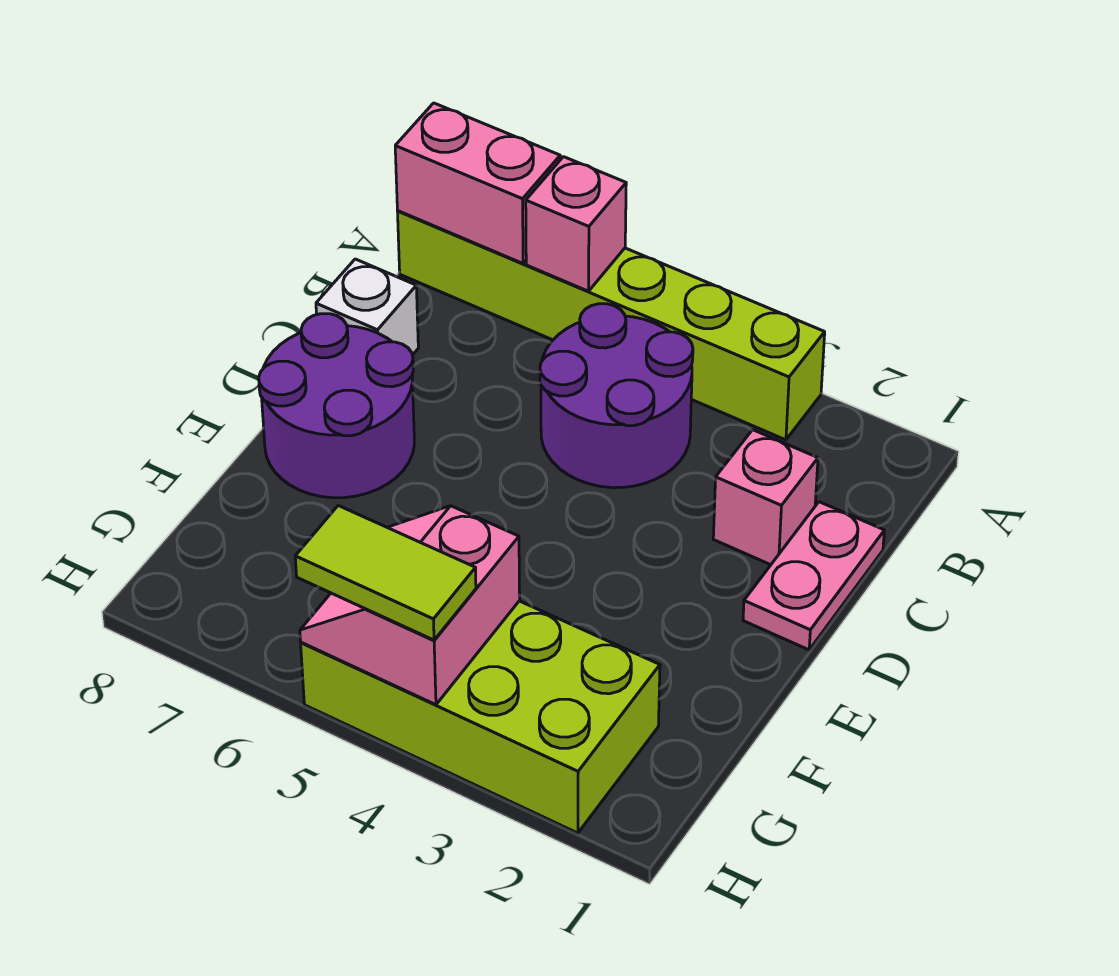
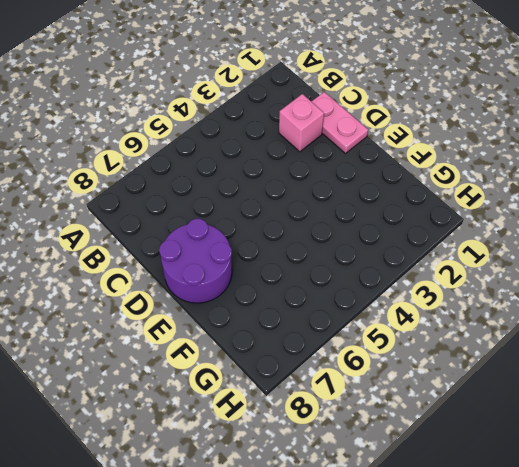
none -> lime brick A3:A8 level 1
none -> purple round brick B4:C5 level 1

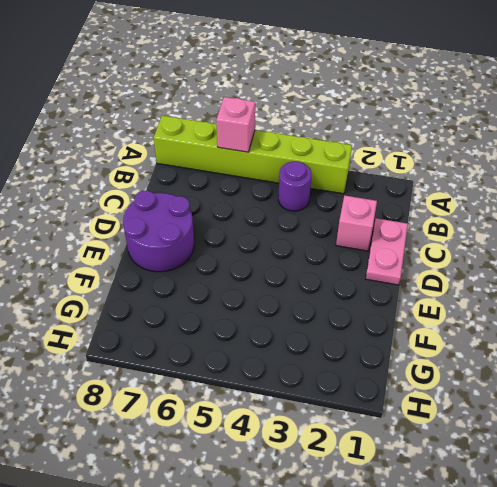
purple round brick B4 level 1 -> purple round brick B4:C5 level 1
none -> white brick C8 level 1
none -> lime brick G2:H5 level 1

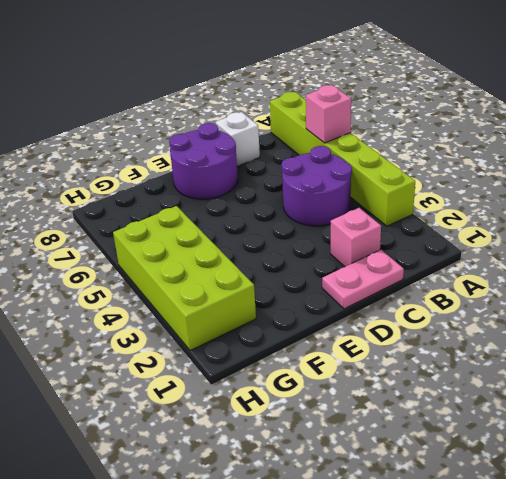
none -> pink brick A7:A8 level 2
none -> pink slope G4:H5 level 2 top 4

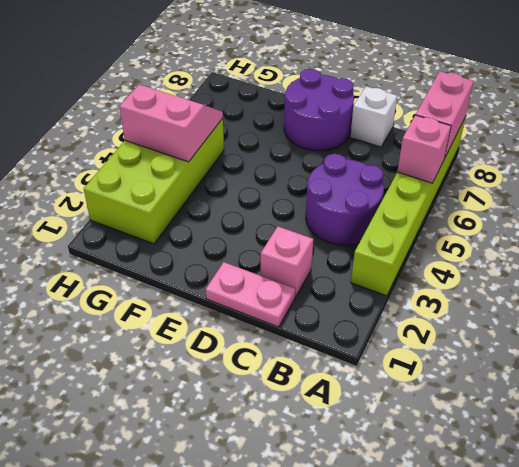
none -> lime tile H4:H5 level 3

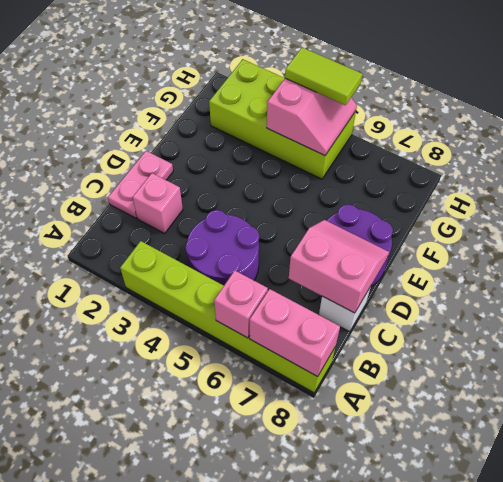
pink slope C7:D8 level 2 top C -> none

